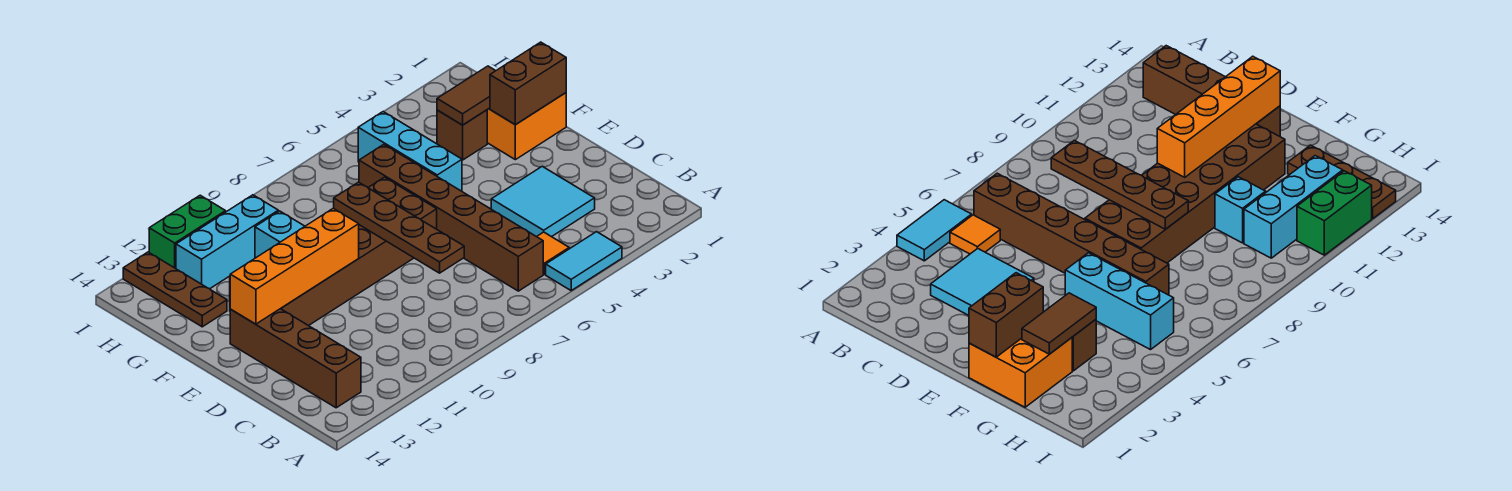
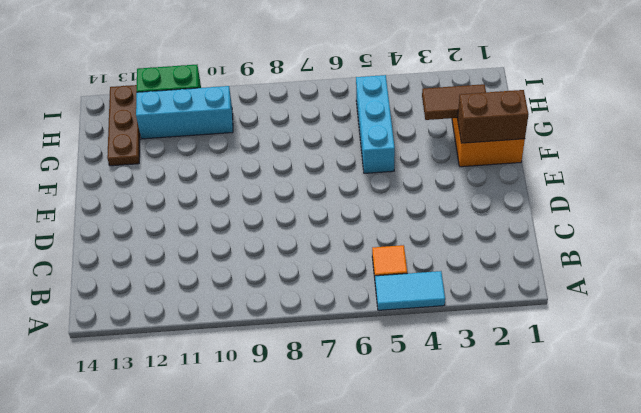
none -> brown brick B6:G6 level 1
none -> brown brick B13:E13 level 1
none -> cyan tile C3:D4 level 1

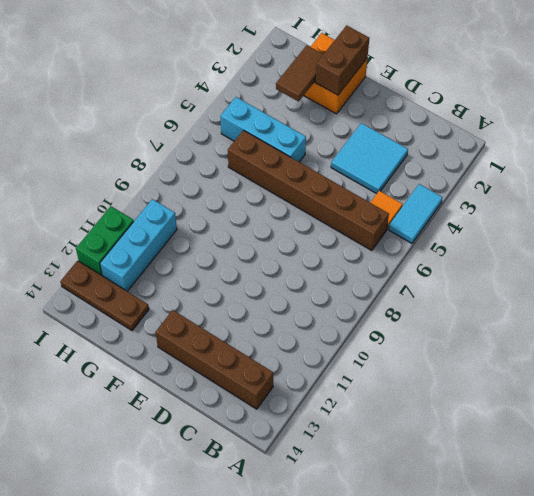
none -> brown brick E7:F12 level 1
none -> brown brick G3 level 1
none -> cyan brick G10 level 1

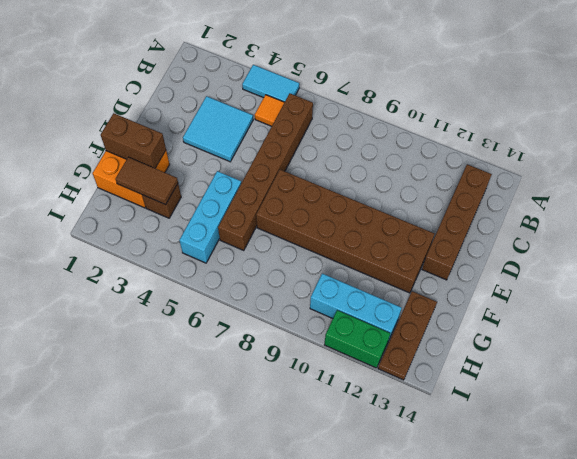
none -> cyan brick G10 level 1
none -> brown plate C8:F8 level 2
none -> orange brick E10:E13 level 2

